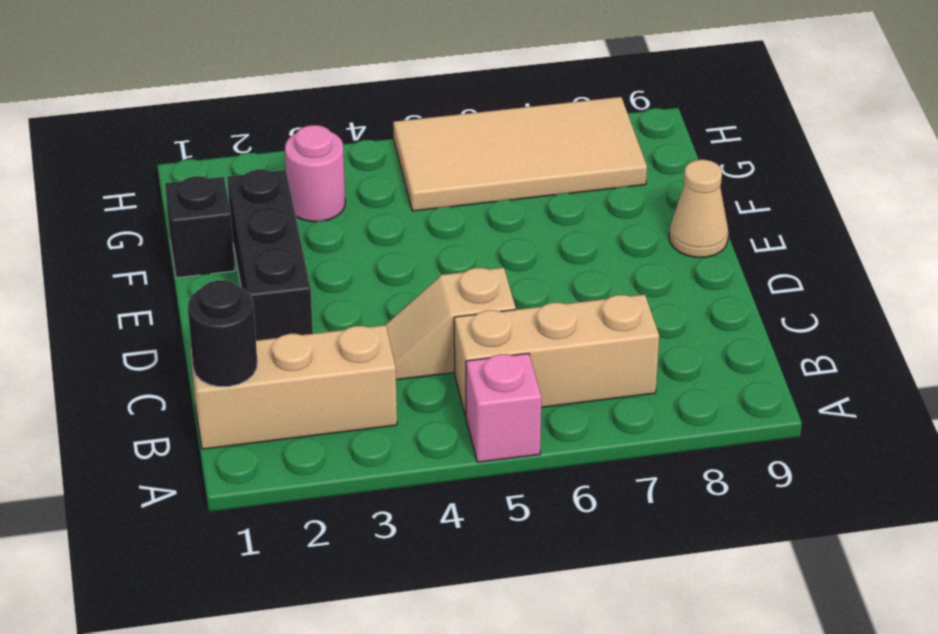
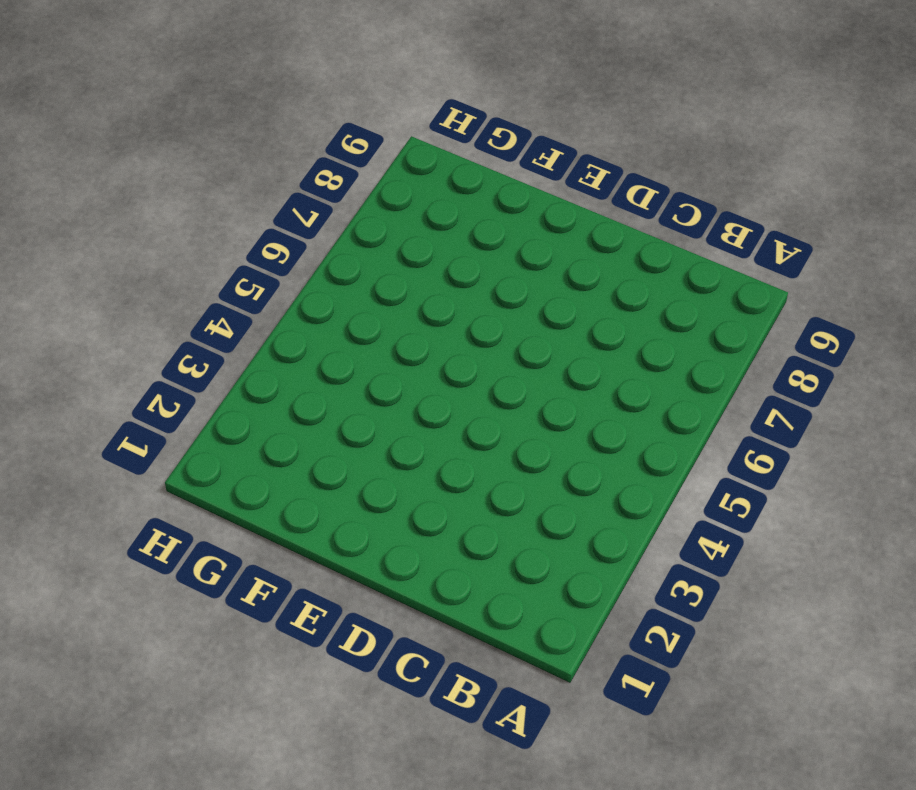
none -> pink brick A5 level 1
none -> tan brick B1:B3 level 1

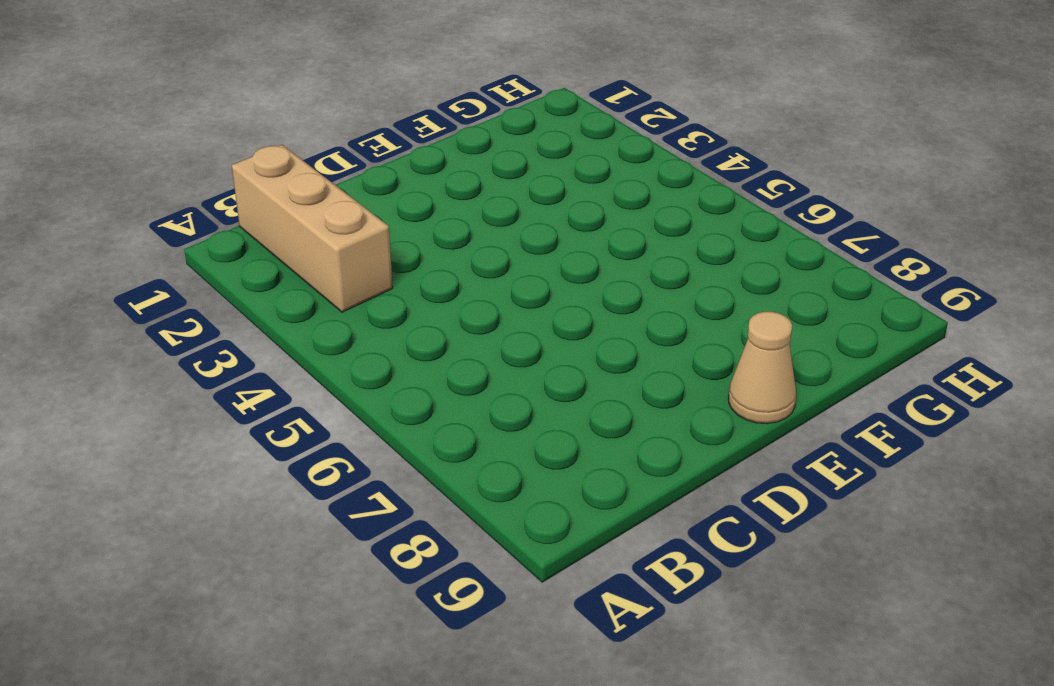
none -> pink brick A5 level 1
none -> tan brick B5:B7 level 1

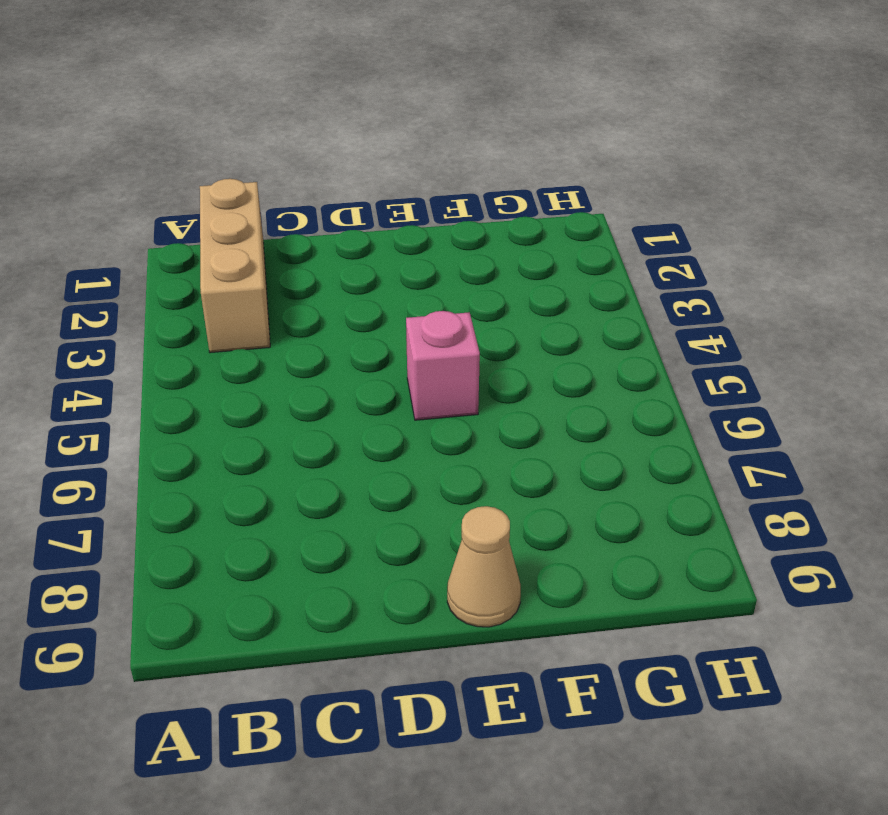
pink brick E5 level 1 -> pink brick A5 level 1
none -> tan brick B5:B7 level 1
none -> tan slope C4:C5 level 1 top 5

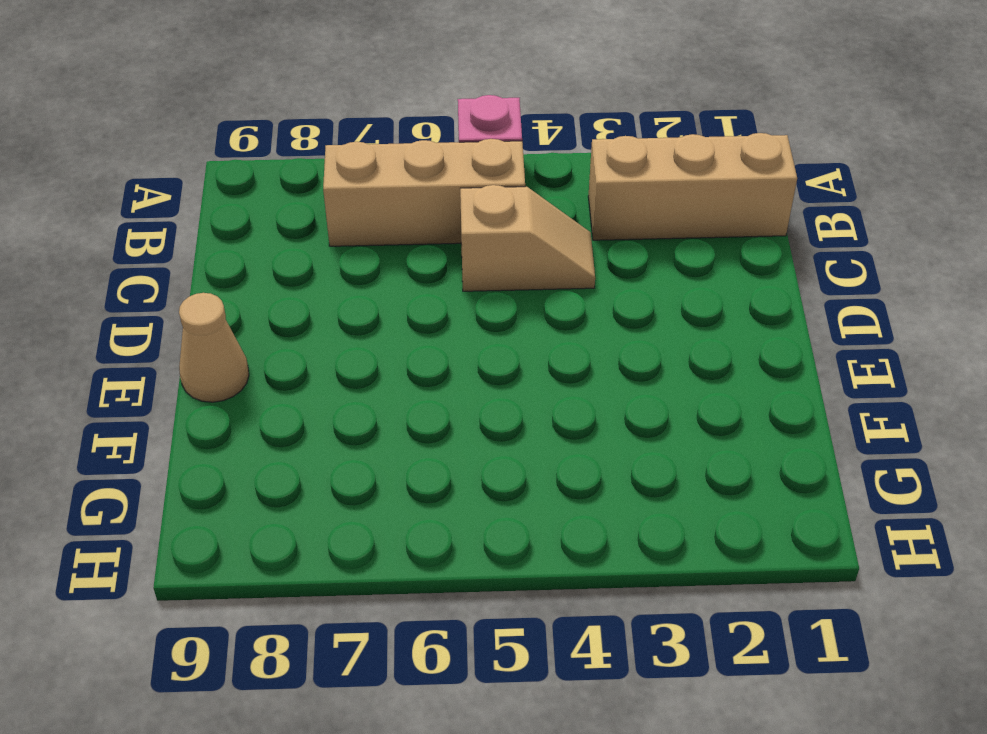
none -> black brick D2:F2 level 1
none -> black brick F1 level 1

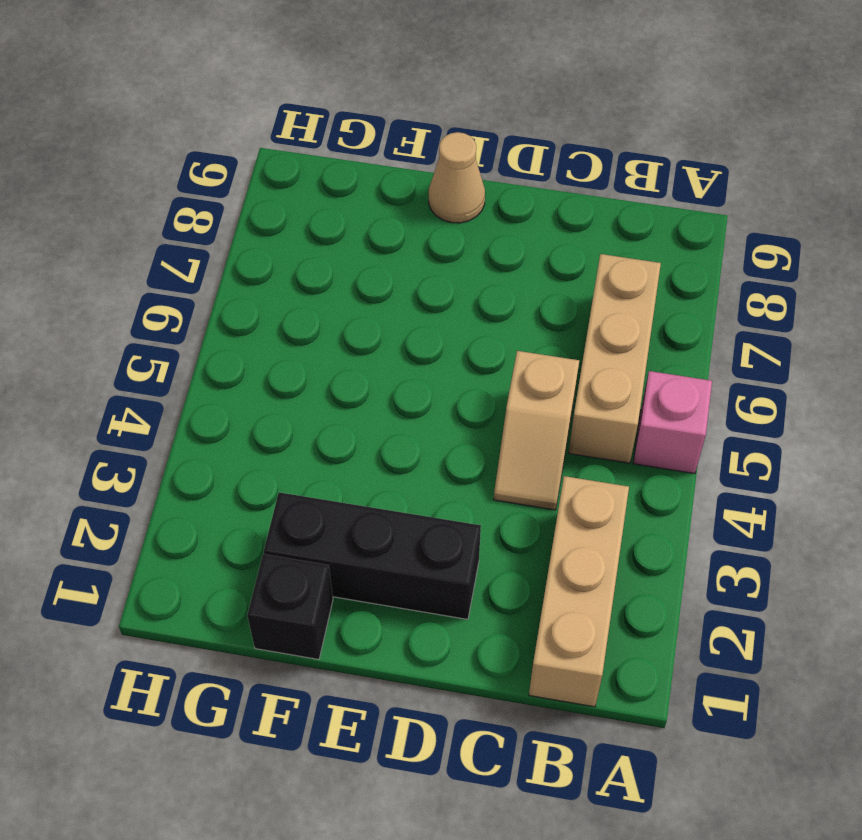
none -> pink round brick G3 level 1
none -> tan tile G5:H8 level 1

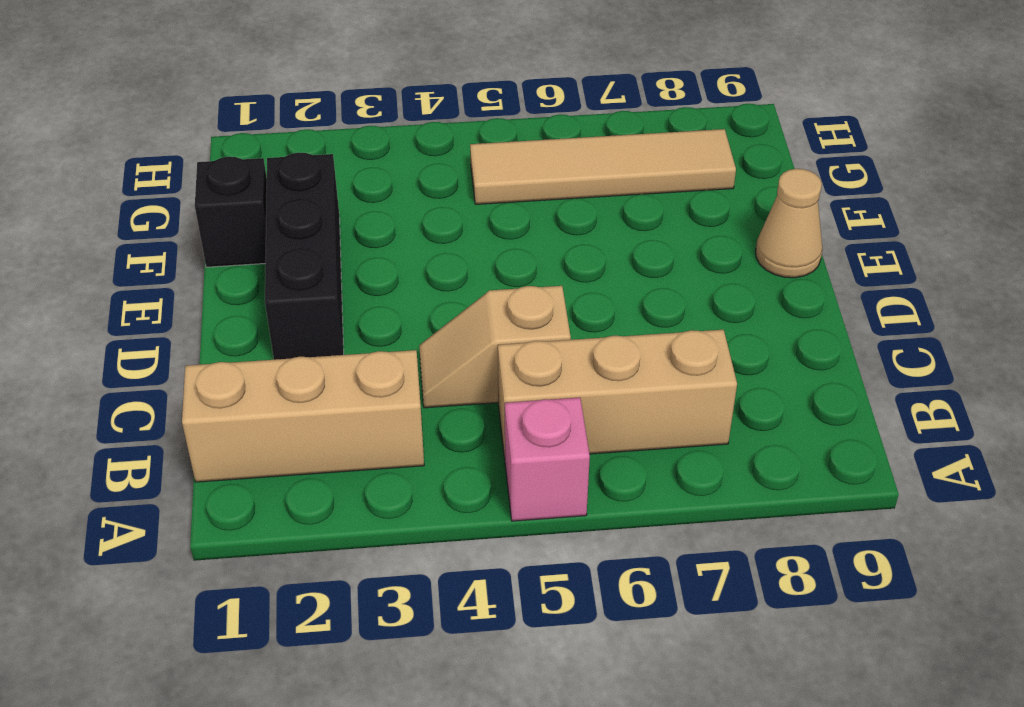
tan tile G5:G8 level 1 -> tan tile G5:H8 level 1
none -> pink round brick G3 level 1
none -> black round brick B1 level 2

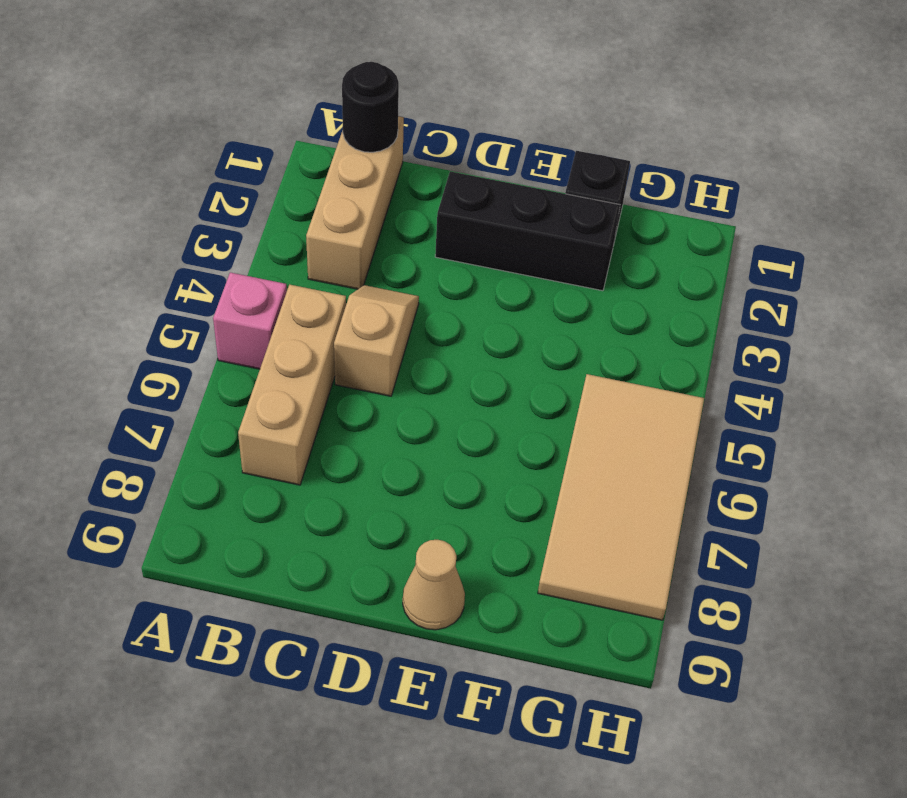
none -> pink round brick G3 level 1

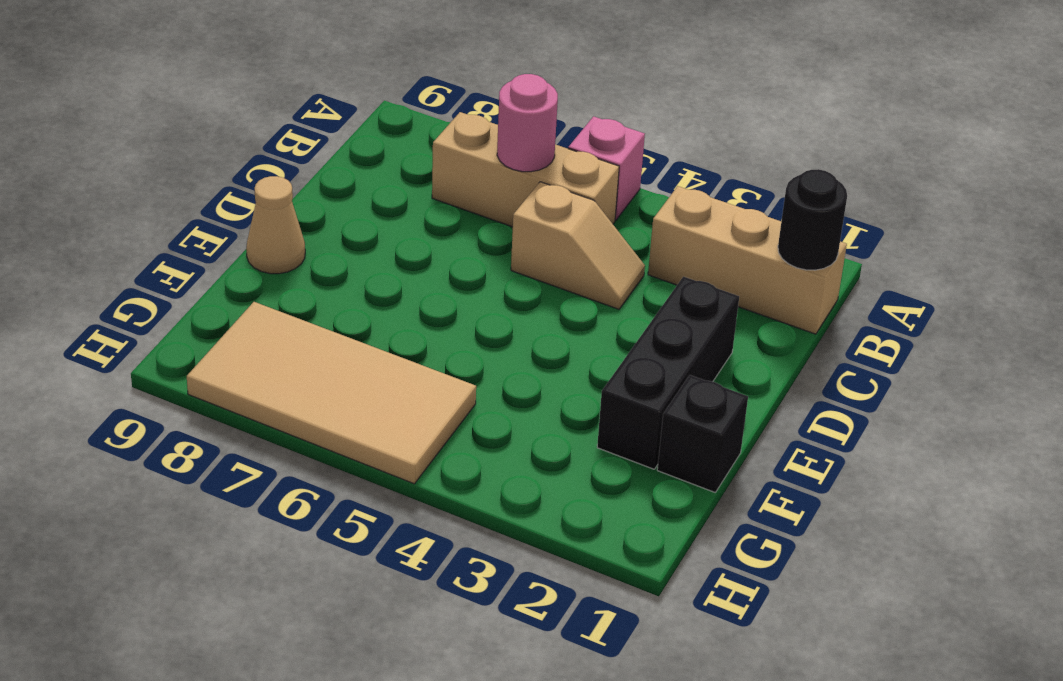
pink round brick B6 level 2 -> pink round brick G3 level 1

